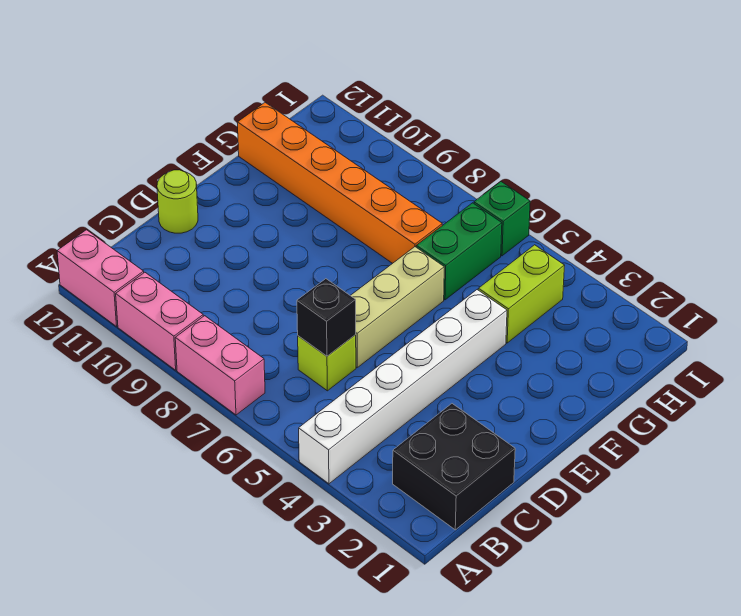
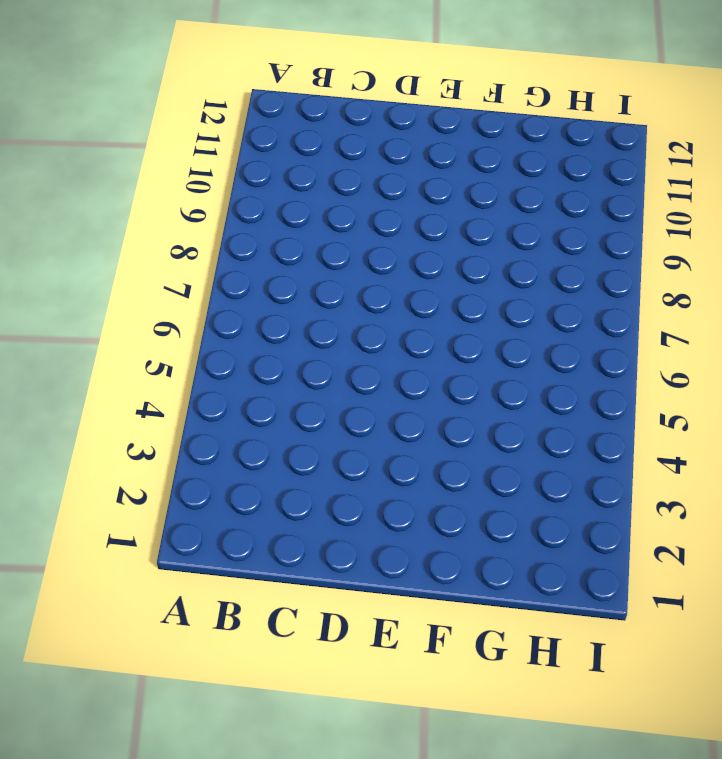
none -> white brick A4:F4 level 1
none -> pink brick A7:A8 level 1
none -> pink brick A9:A10 level 1

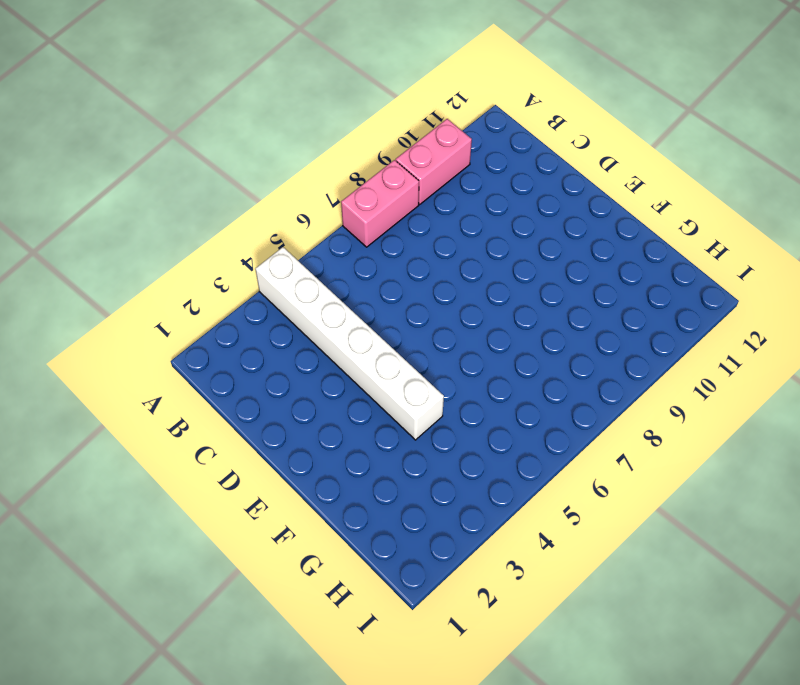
none -> pink brick A11:A12 level 1
none -> black brick B1:C2 level 1
none -> lime brick C6 level 1

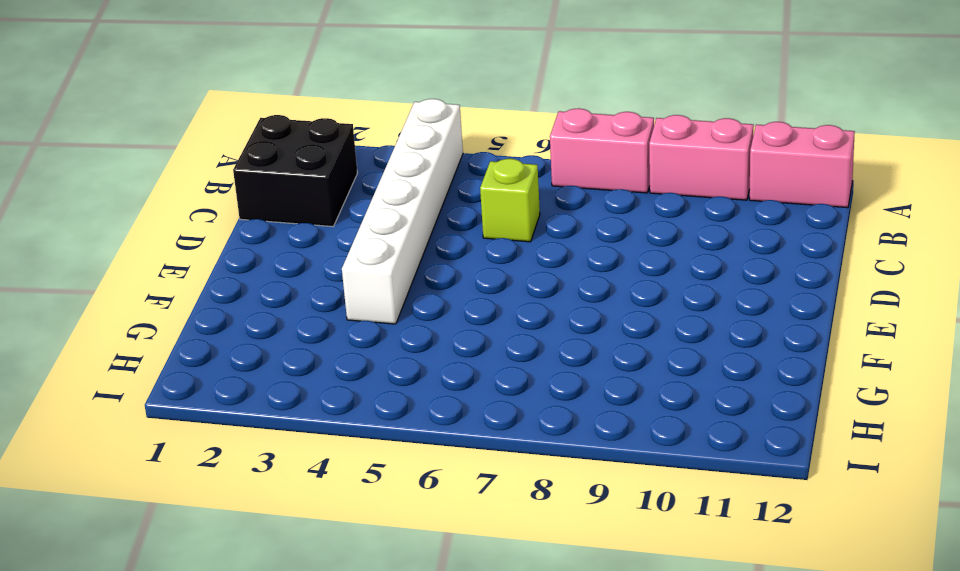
none -> tan brick D6:F6 level 1
none -> lime round brick D12 level 1
none -> lime brick G4:H4 level 1

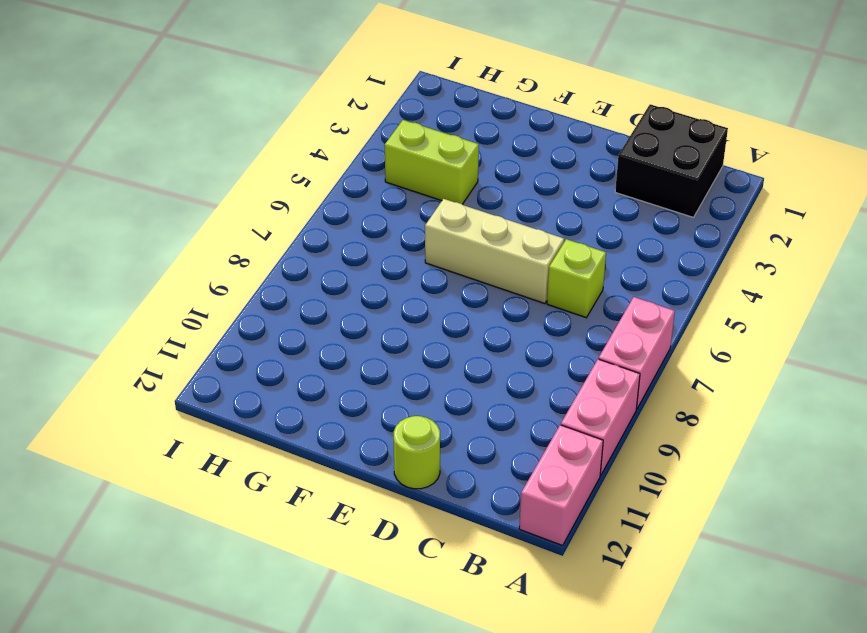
none -> white brick A4:F4 level 1
none -> green brick G6:H6 level 1
none -> orange brick G7:G12 level 1

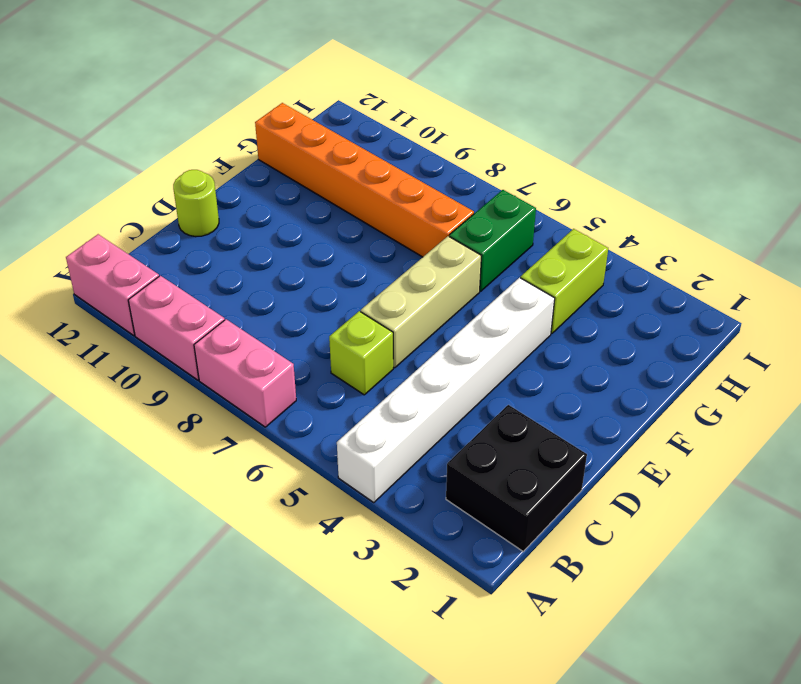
none -> green brick I6 level 1
none -> black brick C6 level 2

